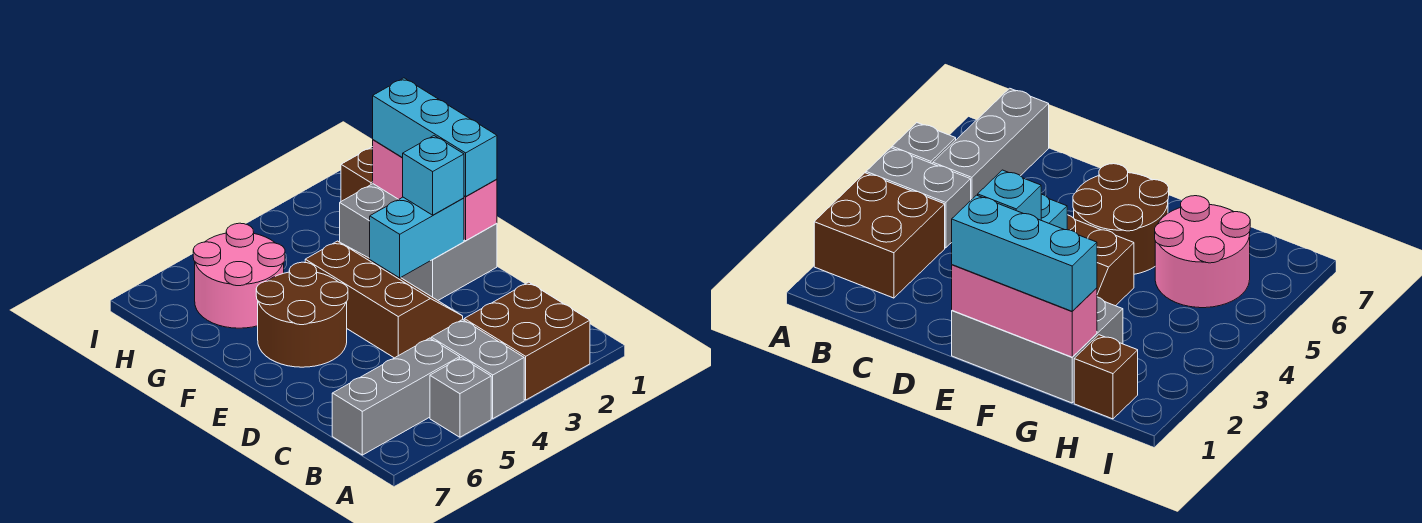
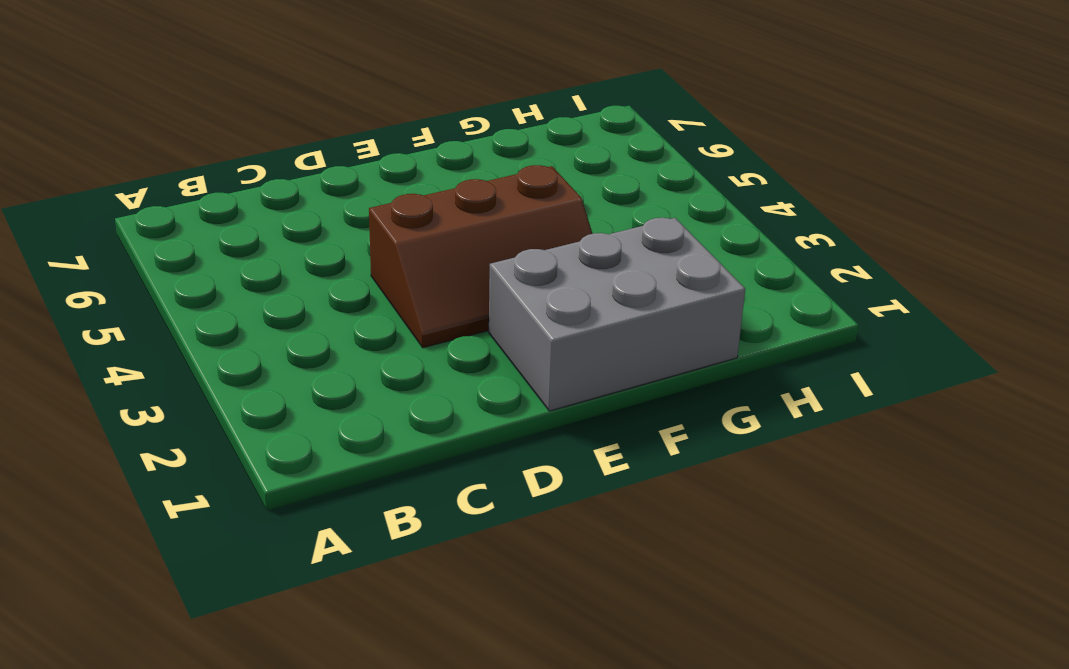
none -> brown brick A2:B3 level 1
none -> grey brick A4:B4 level 1
none -> grey brick A5 level 1

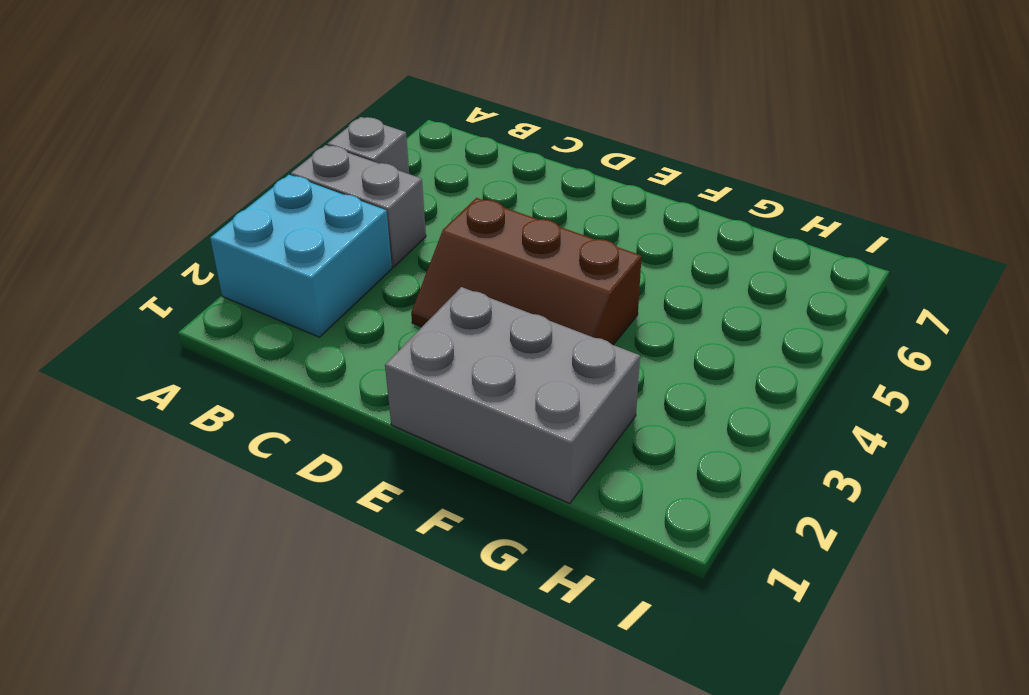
cyan brick A2:B3 level 1 -> brown brick A2:B3 level 1
none -> grey brick B5:B7 level 1
none -> brown round brick E5:F6 level 1
none -> pink round brick G5:H6 level 1

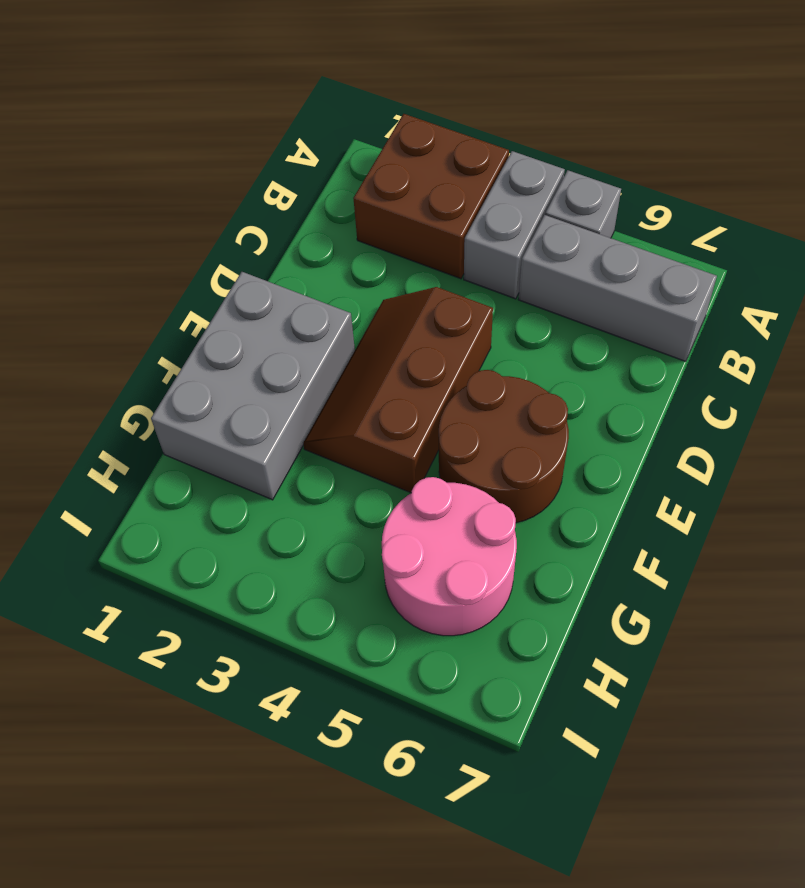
none -> brown brick H1 level 1
none -> pink brick E1:G1 level 2
none -> cyan brick E2:E3 level 2

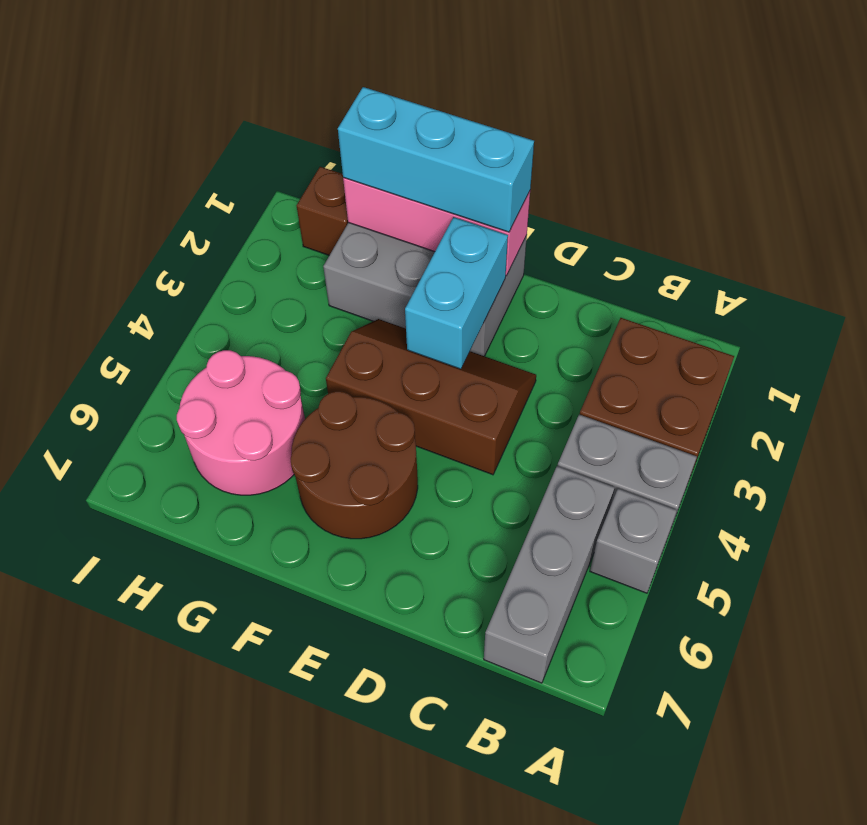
none -> cyan brick E2 level 3

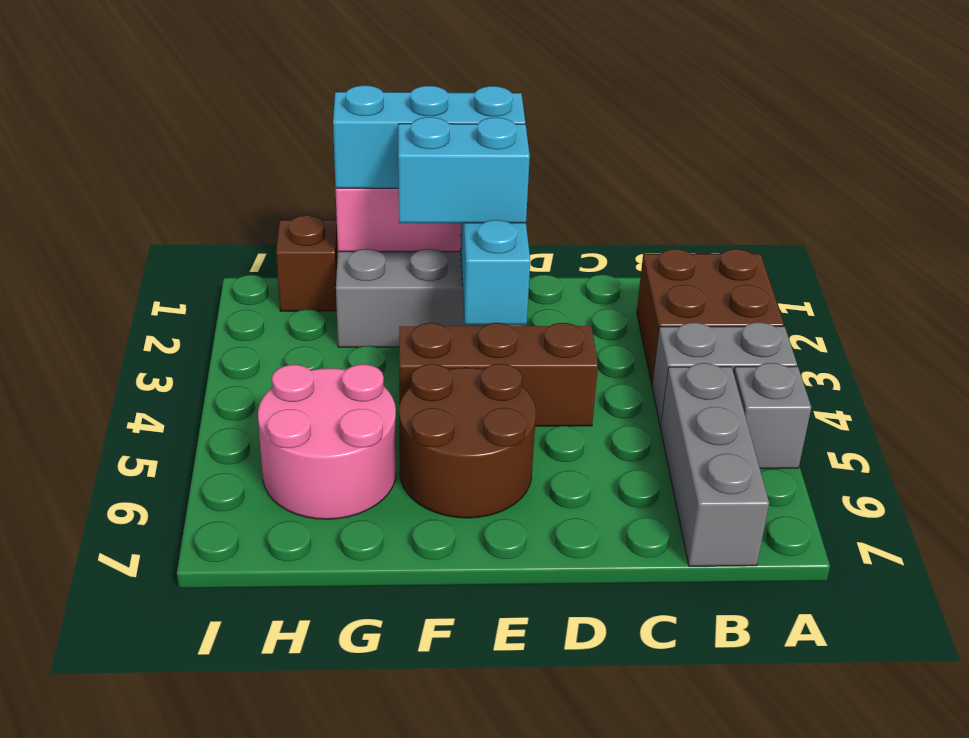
cyan brick E2:F2 level 3 -> cyan brick E2 level 3

